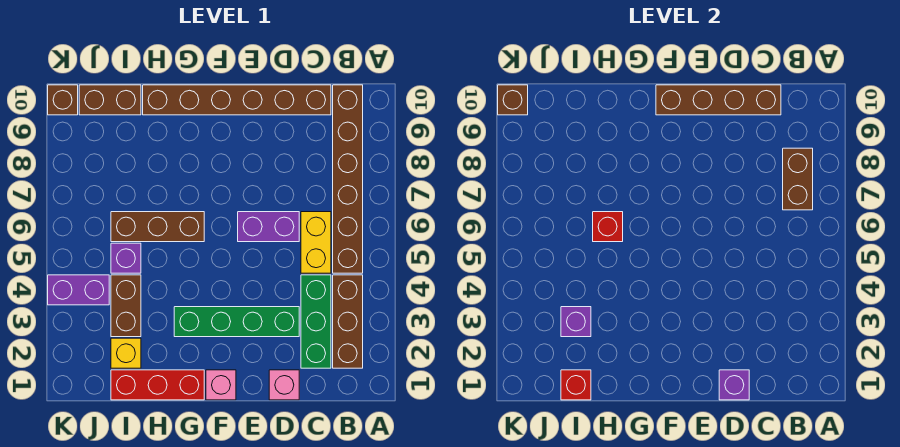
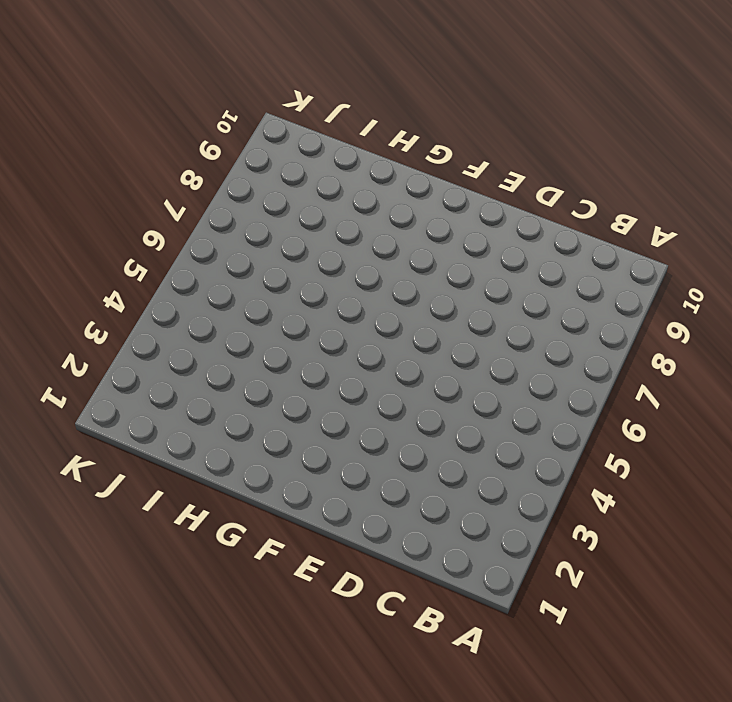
none -> brown brick B2:B4 level 1
none -> brown brick B5:B10 level 1
none -> green brick C2:C4 level 1

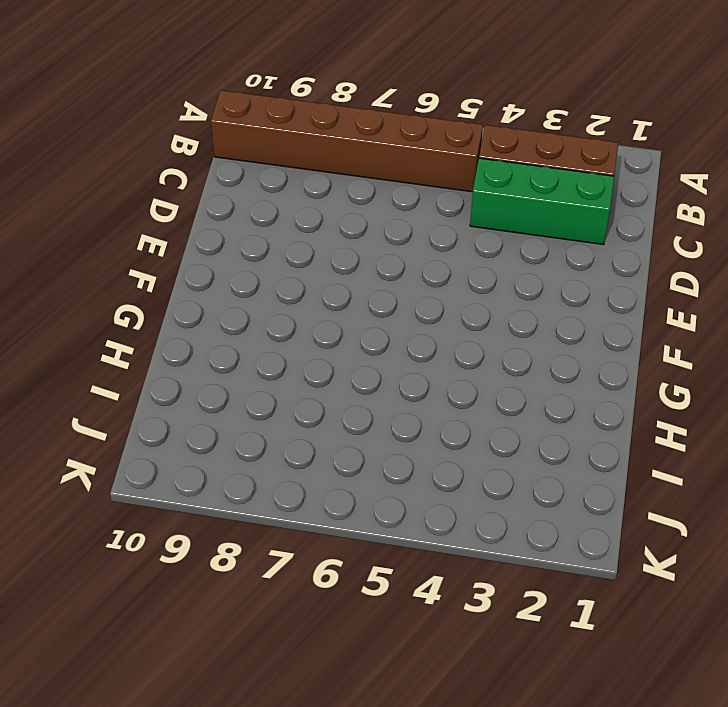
none -> yellow brick C5:C6 level 1
none -> brown brick C10:H10 level 1
none -> pink brick D1 level 1

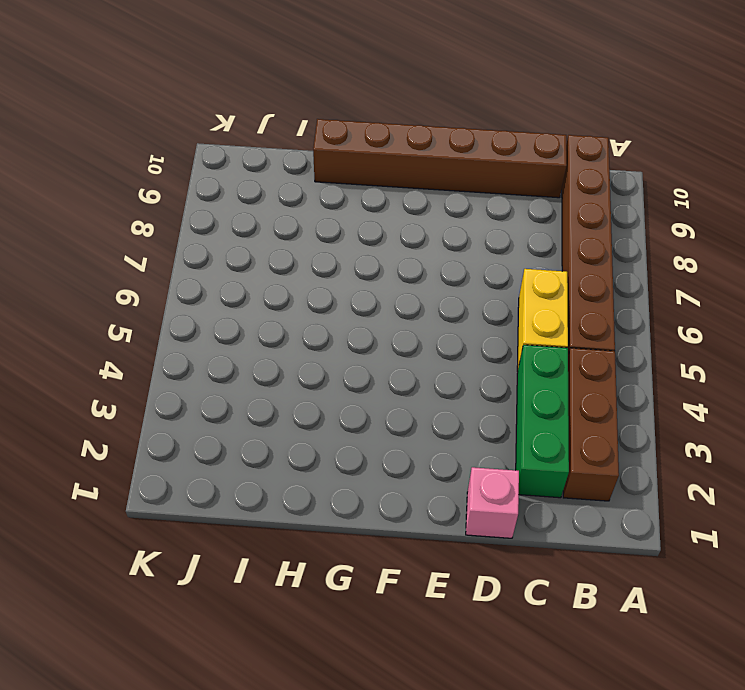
none -> green brick D3:G3 level 1
none -> purple brick D6:E6 level 1
none -> pink brick F1 level 1

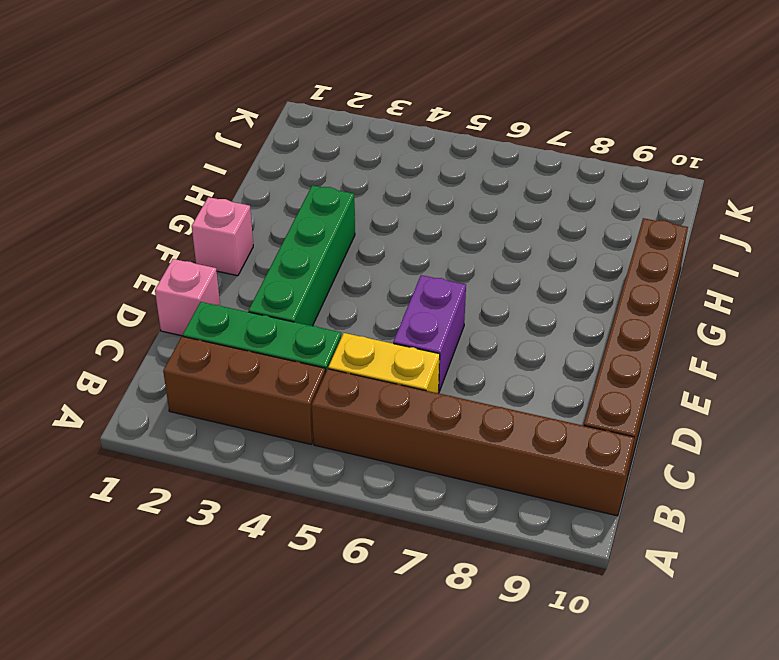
none -> red brick G1:I1 level 1
none -> brown brick G6:I6 level 1
none -> yellow brick I2 level 1

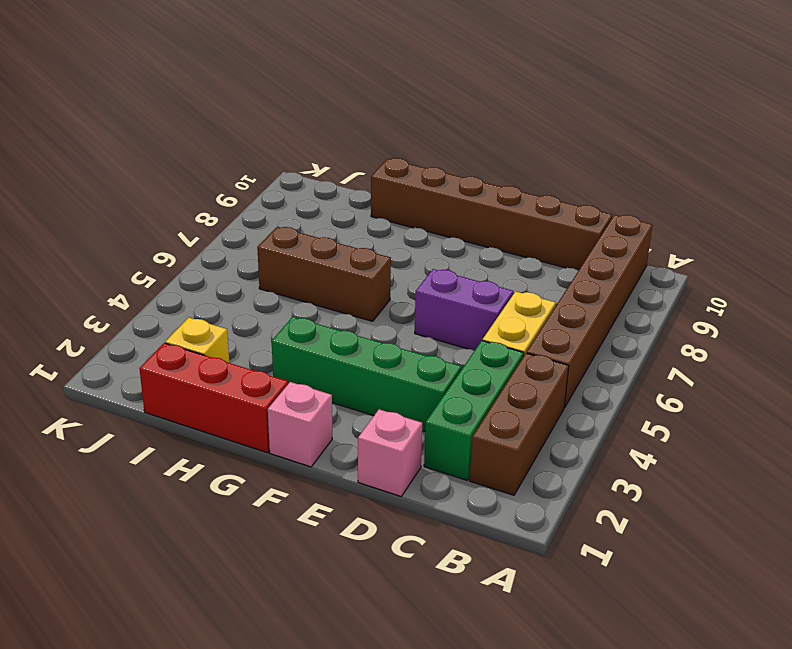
none -> brown brick I3:I4 level 1
none -> purple brick I5 level 1
none -> brown brick I10:J10 level 1

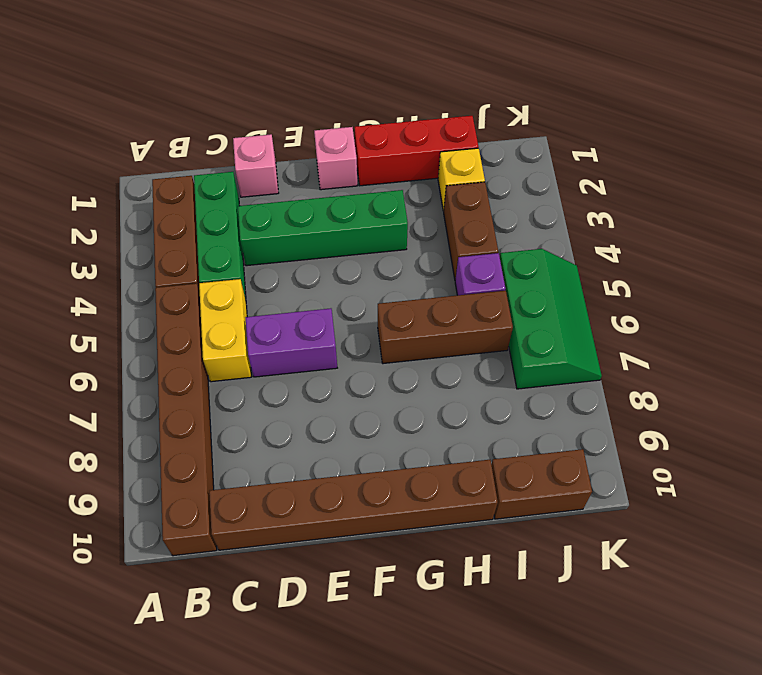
green slope J5:K7 level 1 top J -> none
none -> purple brick J4:K4 level 1
none -> brown brick K10 level 1
none -> brown brick B7:B8 level 2

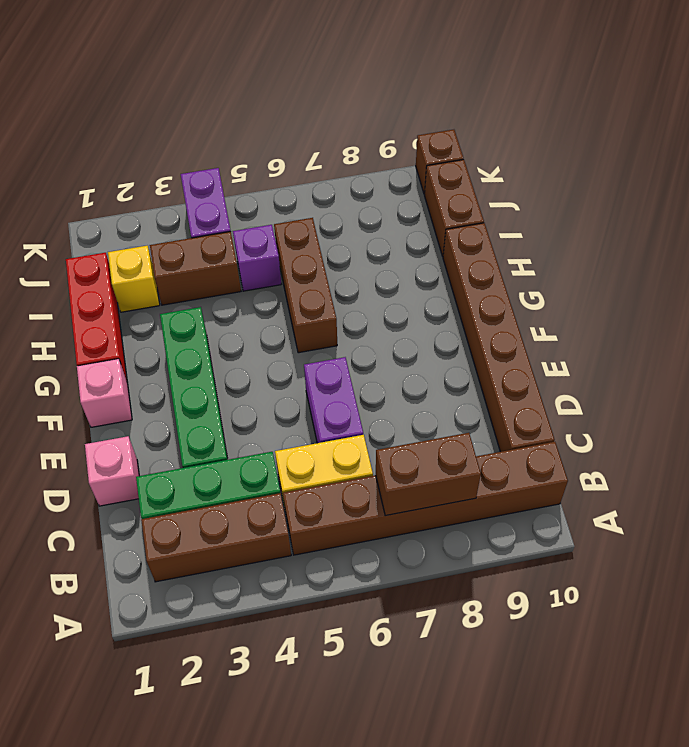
none -> brown brick C10:F10 level 2
none -> purple brick D1 level 2
none -> red brick H6 level 2

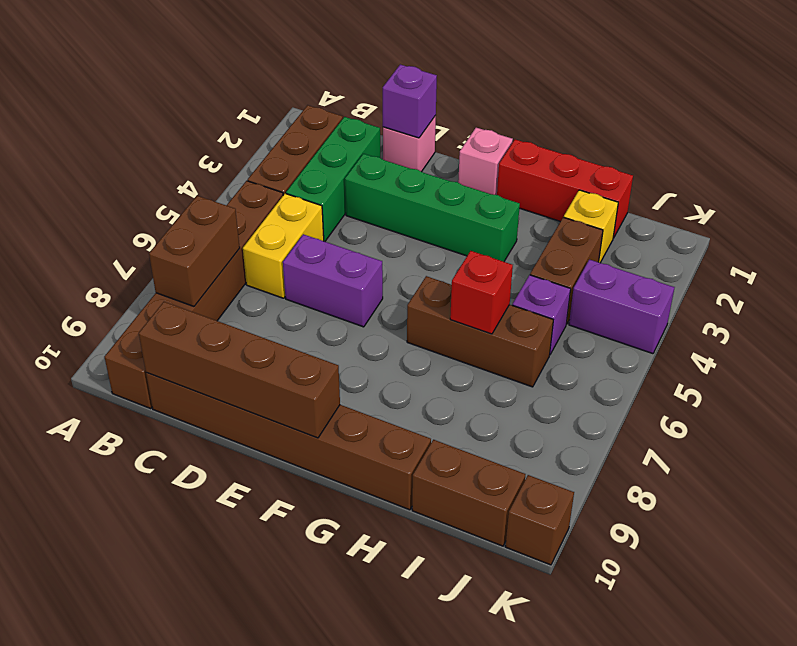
none -> red brick I1 level 2
none -> purple brick I3 level 2
none -> brown brick K10 level 2

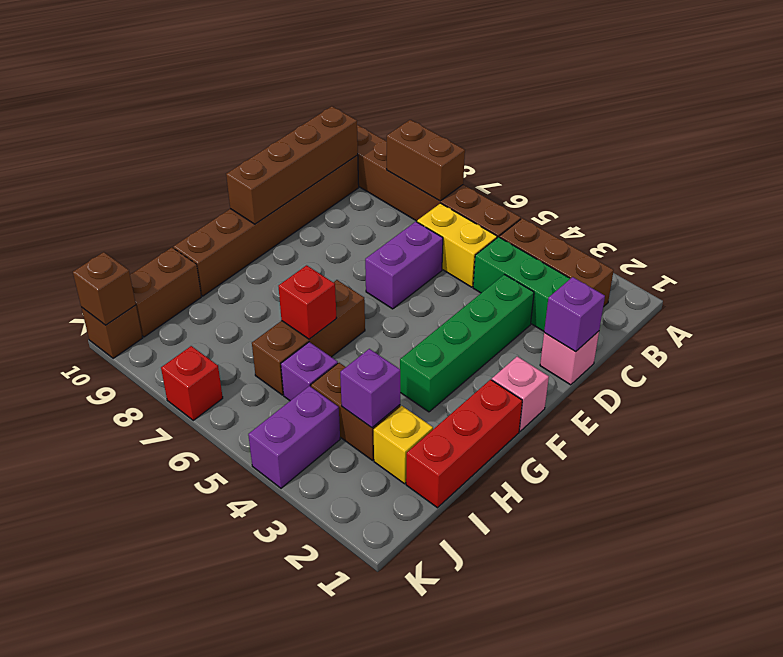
red brick K7 level 1 -> red brick I1 level 2

